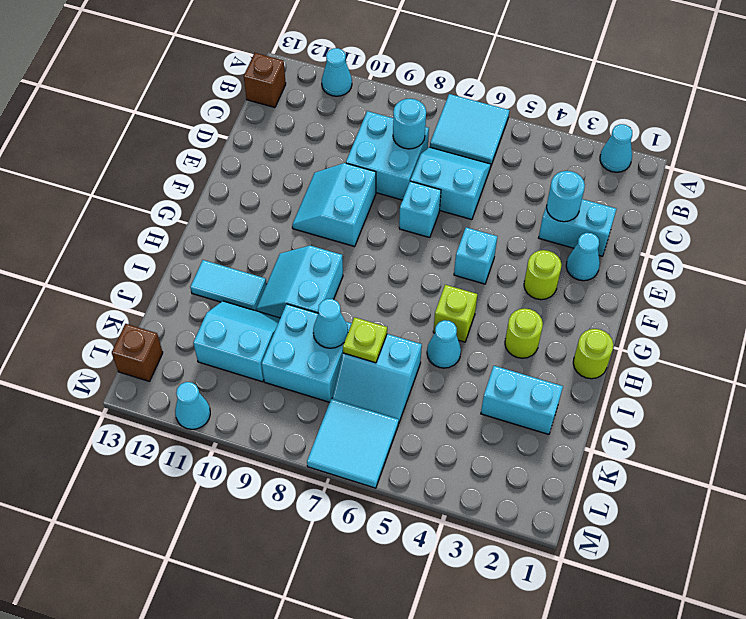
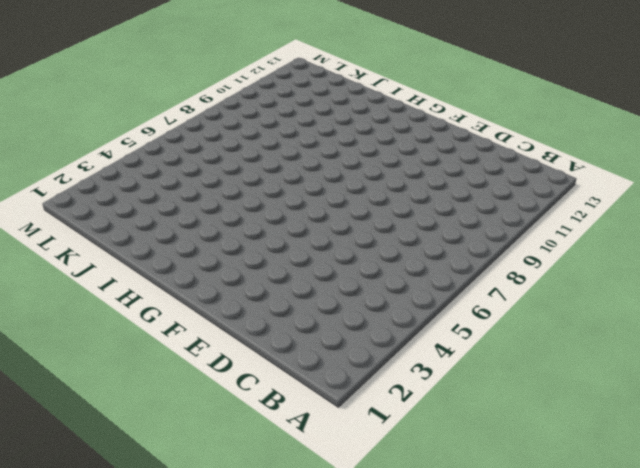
none -> cyan cone A2 level 1
none -> cyan tile A6:B7 level 1
none -> cyan cone A11 level 1

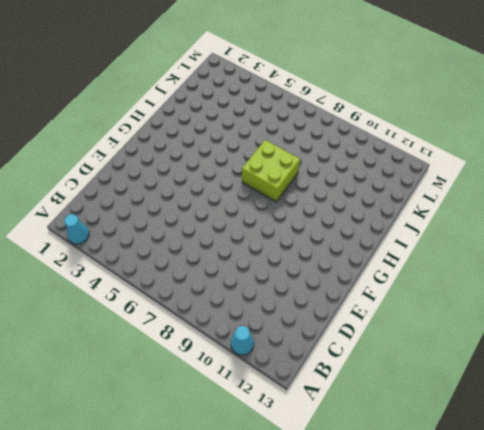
lime brick H7:I8 level 1 -> none
none -> cyan tile A6:B7 level 1
none -> brown brick B13 level 1
none -> cyan slope C6:D7 level 1 top D

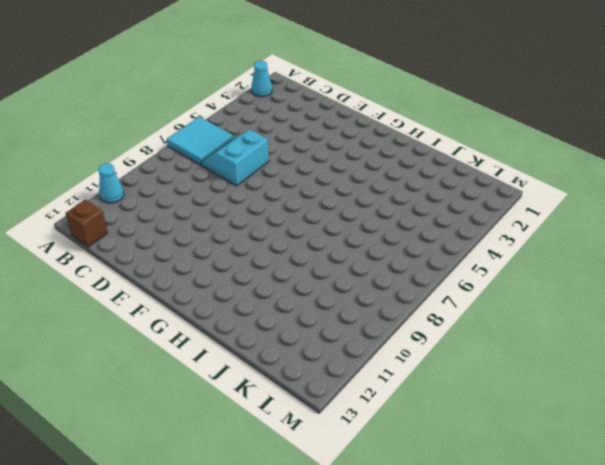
none -> cyan brick C8:D9 level 1
none -> cyan brick D2:D3 level 1
none -> cyan cone E2 level 1

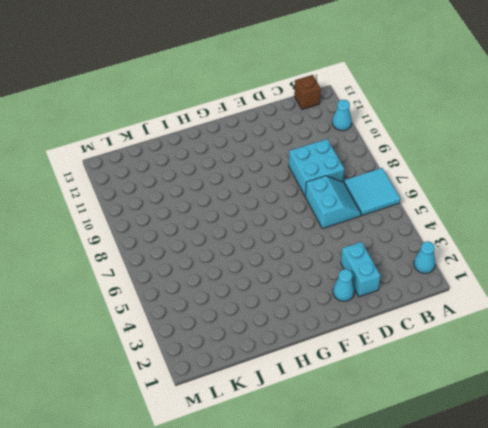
none -> cyan brick E7 level 1
none -> cyan slope E9:F10 level 1 top 9
none -> lime round brick F3 level 1

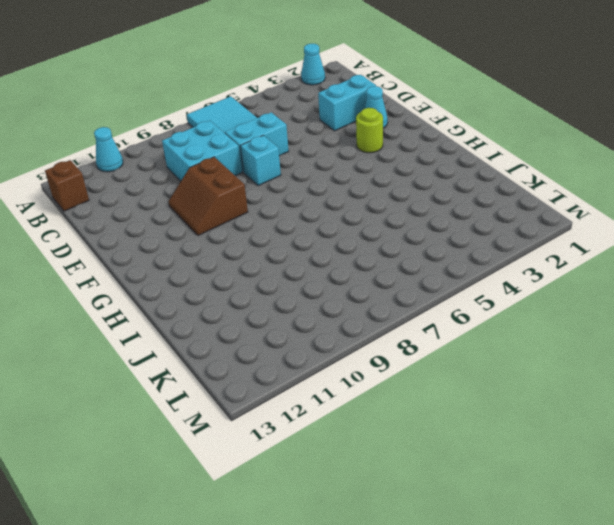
brown slope E9:F10 level 1 top 9 -> cyan slope E9:F10 level 1 top 9
none -> cyan brick F5 level 1
none -> lime round brick H1 level 1
none -> lime round brick H3 level 1

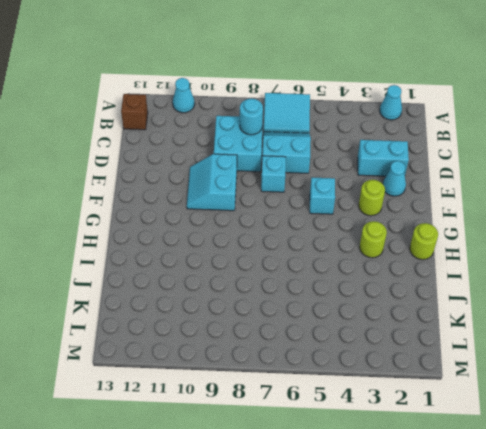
none -> lime brick H5 level 1
none -> cyan slope H9:I10 level 1 top 9
none -> cyan cone I5 level 1

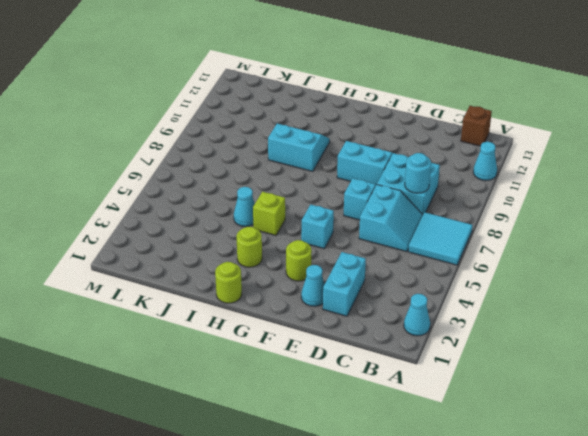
none -> cyan tile I11:I12 level 1
none -> cyan brick J2:J3 level 1
none -> cyan slope J6:K7 level 1 top J

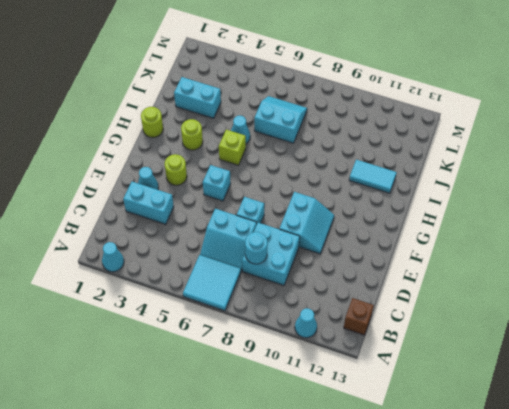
none -> cyan slope H9:I10 level 1 top 9
none -> cyan brick J8:K9 level 1
none -> cyan slope J10:K11 level 1 top K

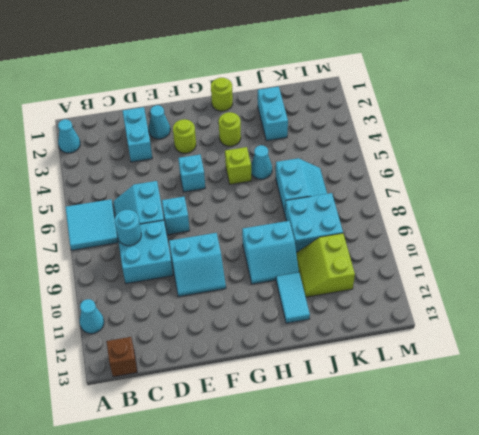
lime slope J10:K11 level 1 top K -> cyan slope J10:K11 level 1 top K
none -> cyan tile L6:M7 level 1
none -> brown brick L13 level 1
none -> cyan cone M11 level 1

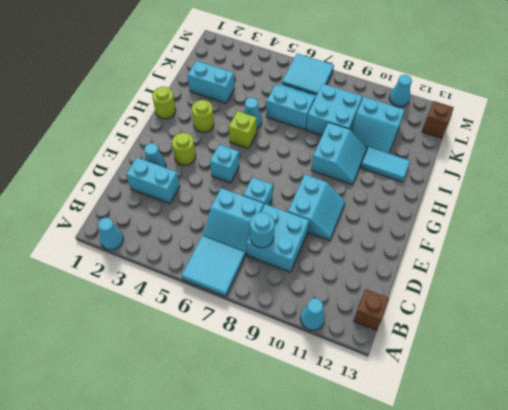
none -> cyan round brick D3 level 2
none -> lime plate J7 level 2
none -> cyan cone J8 level 2

